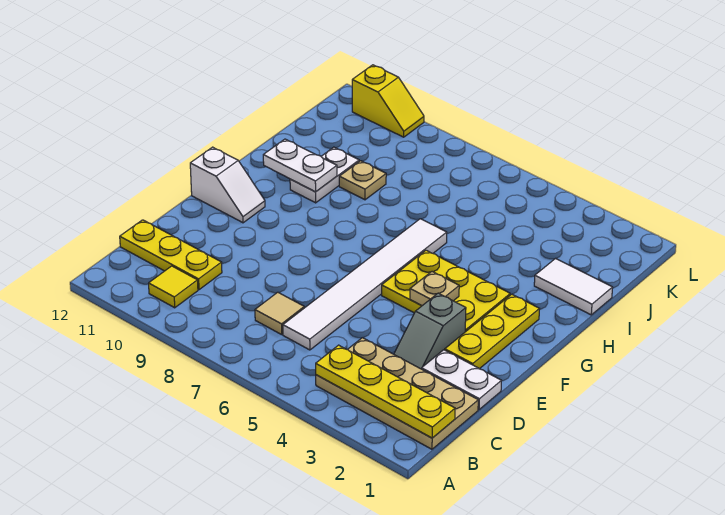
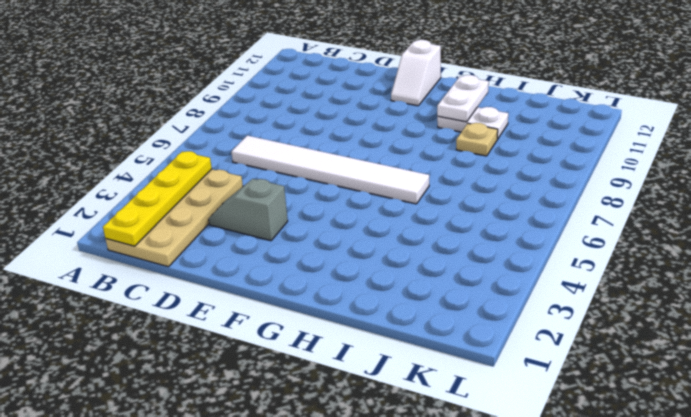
none -> yellow tile B10 level 1
none -> tan tile C7 level 1
none -> yellow plate C10:C12 level 1

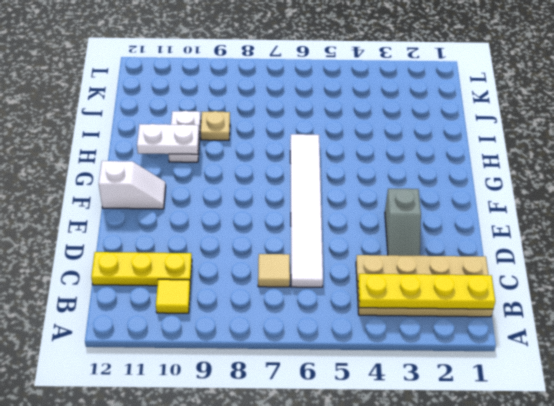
none -> white plate D1:D2 level 1
none -> yellow plate E2:G2 level 1
none -> yellow plate F3:G5 level 1

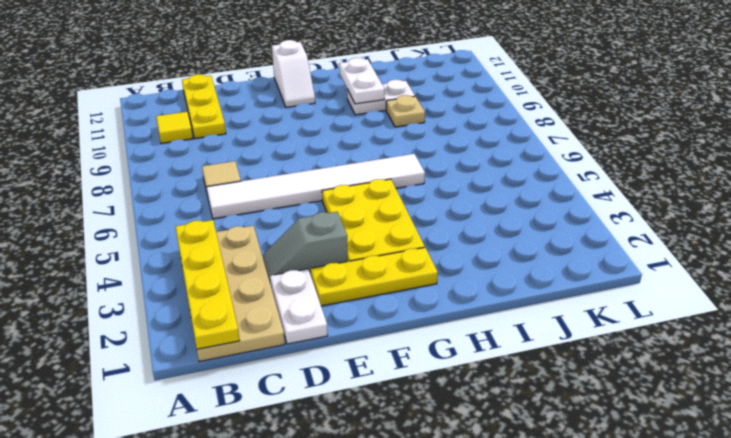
none -> white tile I1:I2 level 1
none -> yellow slope L10:L11 level 1 top 11
none -> tan plate F4 level 2

